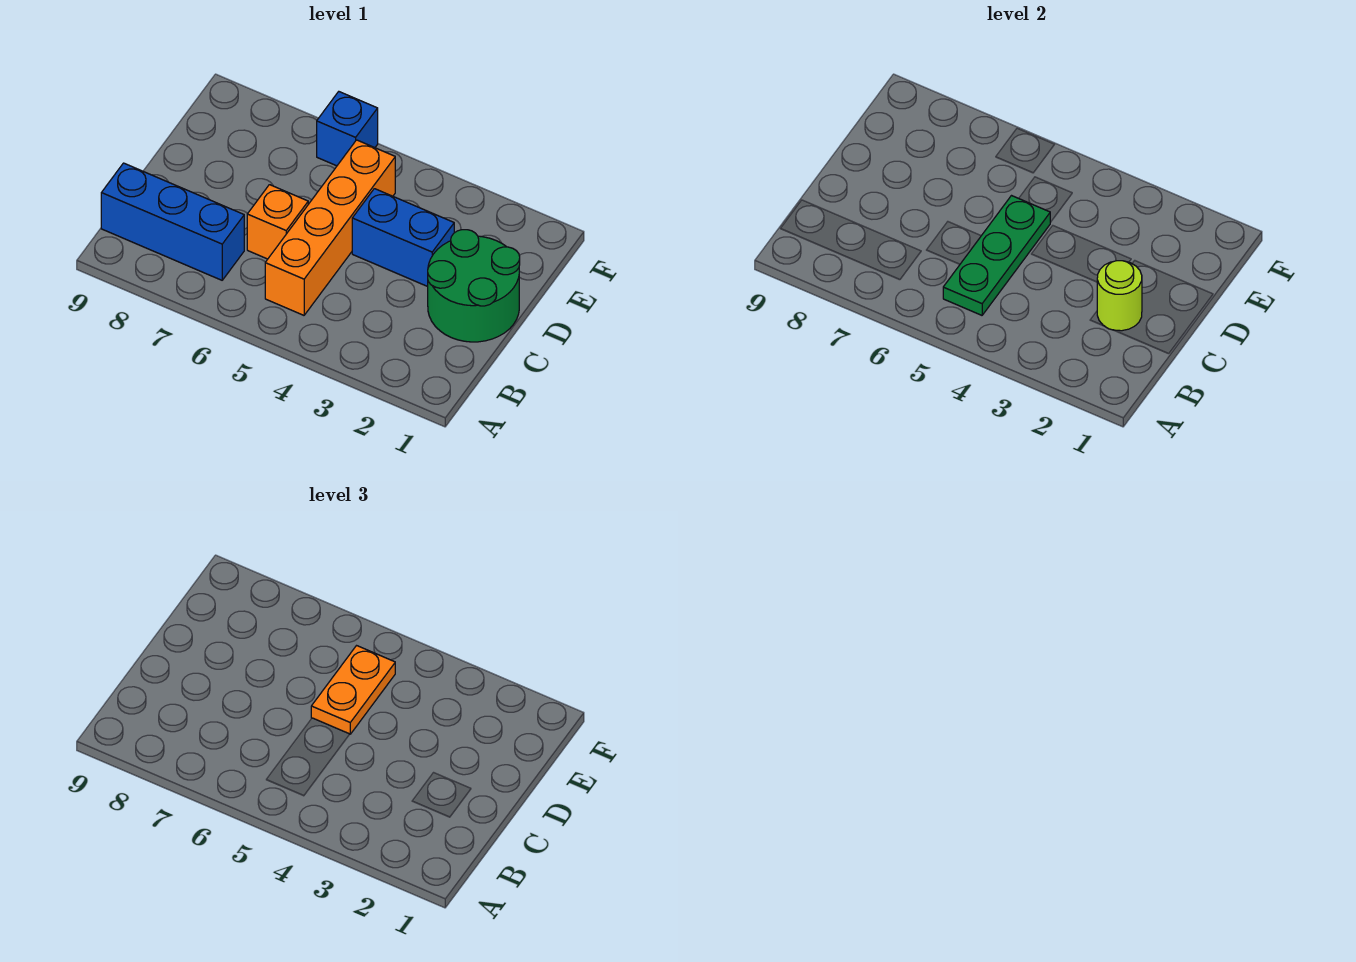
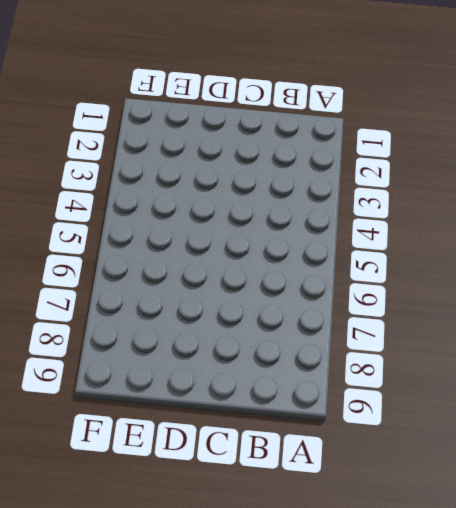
none -> orange brick B5:E5 level 1
none -> blue brick B7:B9 level 1

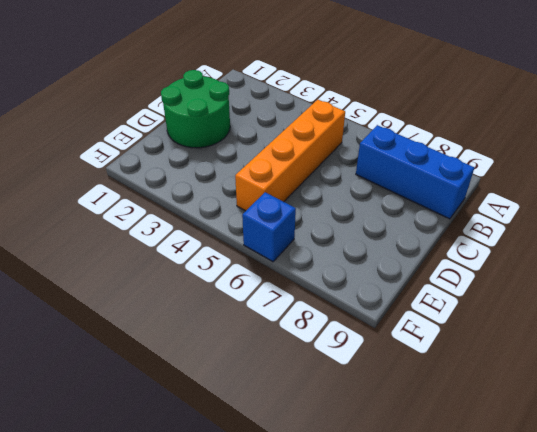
none -> orange brick C6 level 1
none -> blue brick D3:D4 level 1

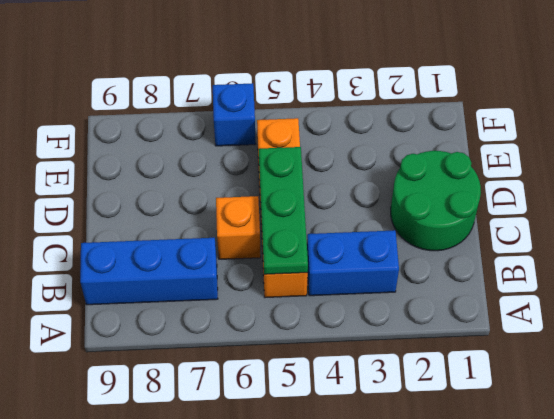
blue brick B3:B4 level 1 -> blue brick D3:D4 level 1
none -> lime round brick C2 level 2
none -> orange plate D5:E5 level 3

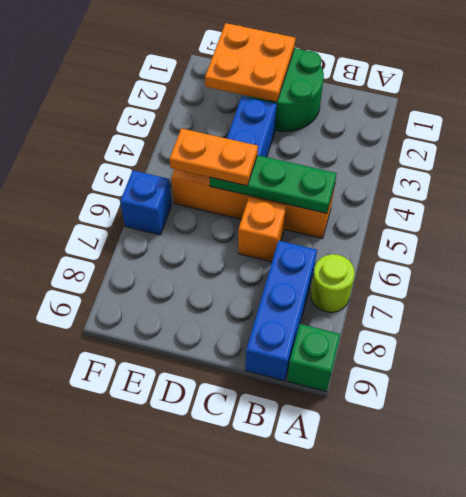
lime round brick A7 level 1 -> lime round brick C2 level 2
green brick A9 level 1 -> none
orange plate D1:E2 level 2 -> none

